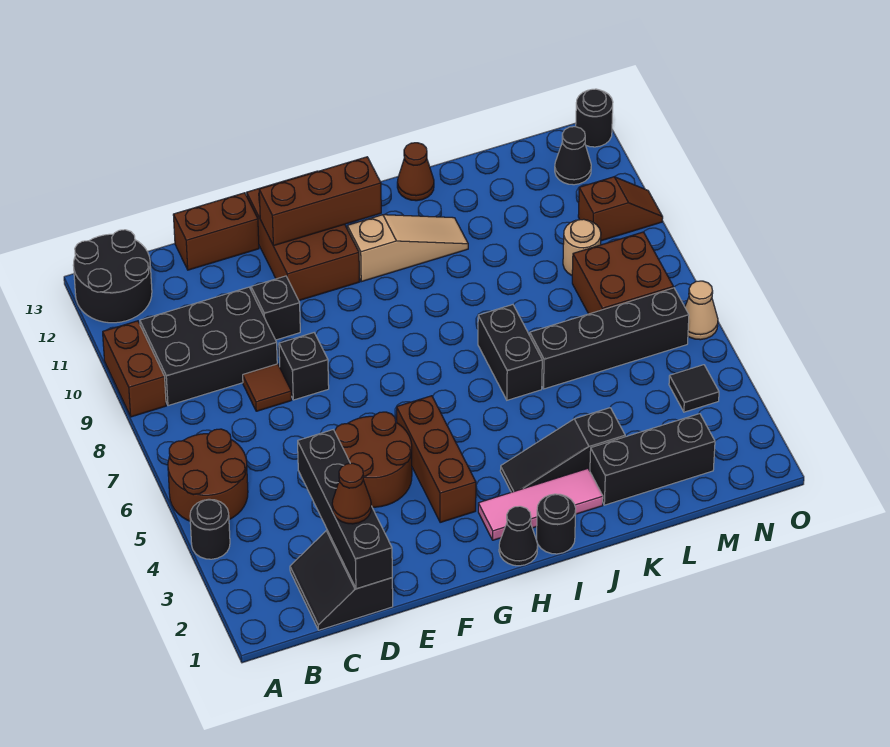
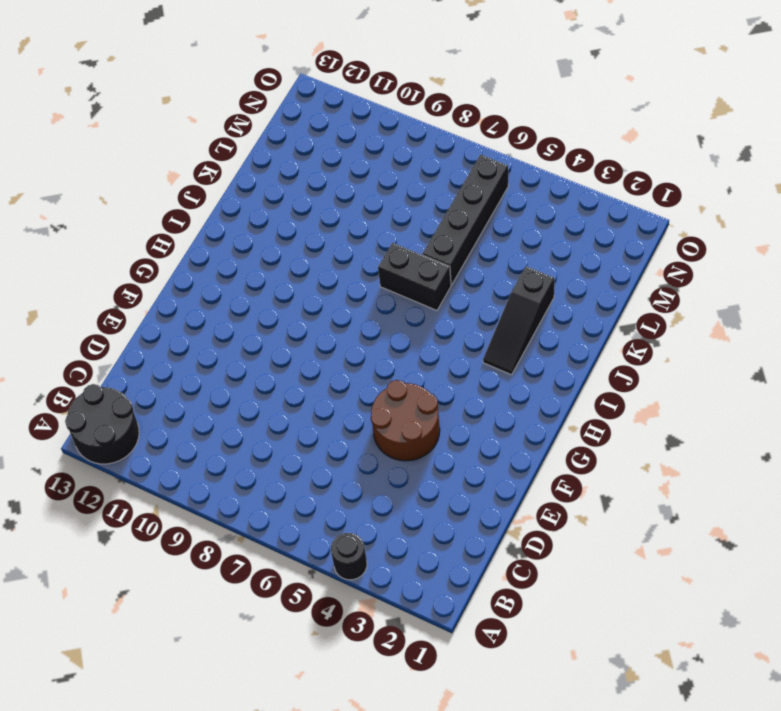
none -> brown round brick A5:B6 level 1
none -> brown brick A9:A10 level 1
none -> black brick B9:D10 level 1
none -> black slope C1:D2 level 1 top D

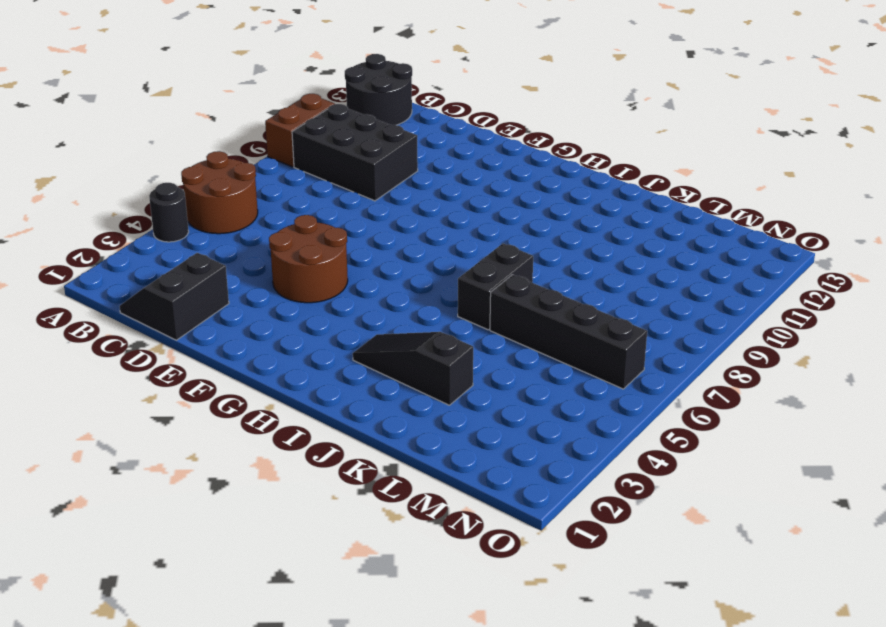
none -> brown tile D8 level 1
none -> brown brick D13:E13 level 1
none -> black brick E8 level 1
none -> black brick E10 level 1

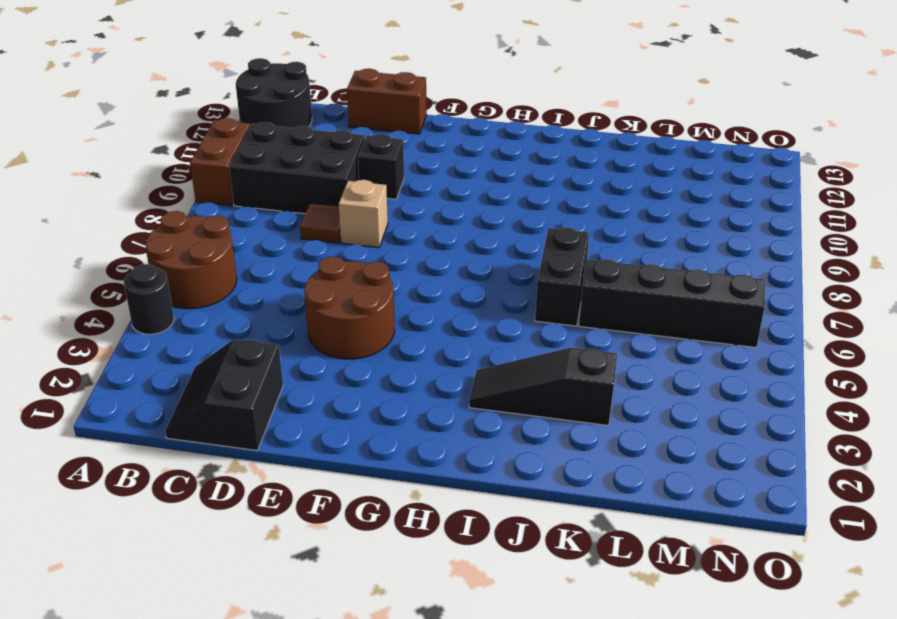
tan brick E8 level 1 -> black brick E8 level 1
none -> brown brick F11:G13 level 1
none -> brown brick G3:G5 level 1
none -> black cone H1 level 1
none -> pink tile H2:J2 level 1

